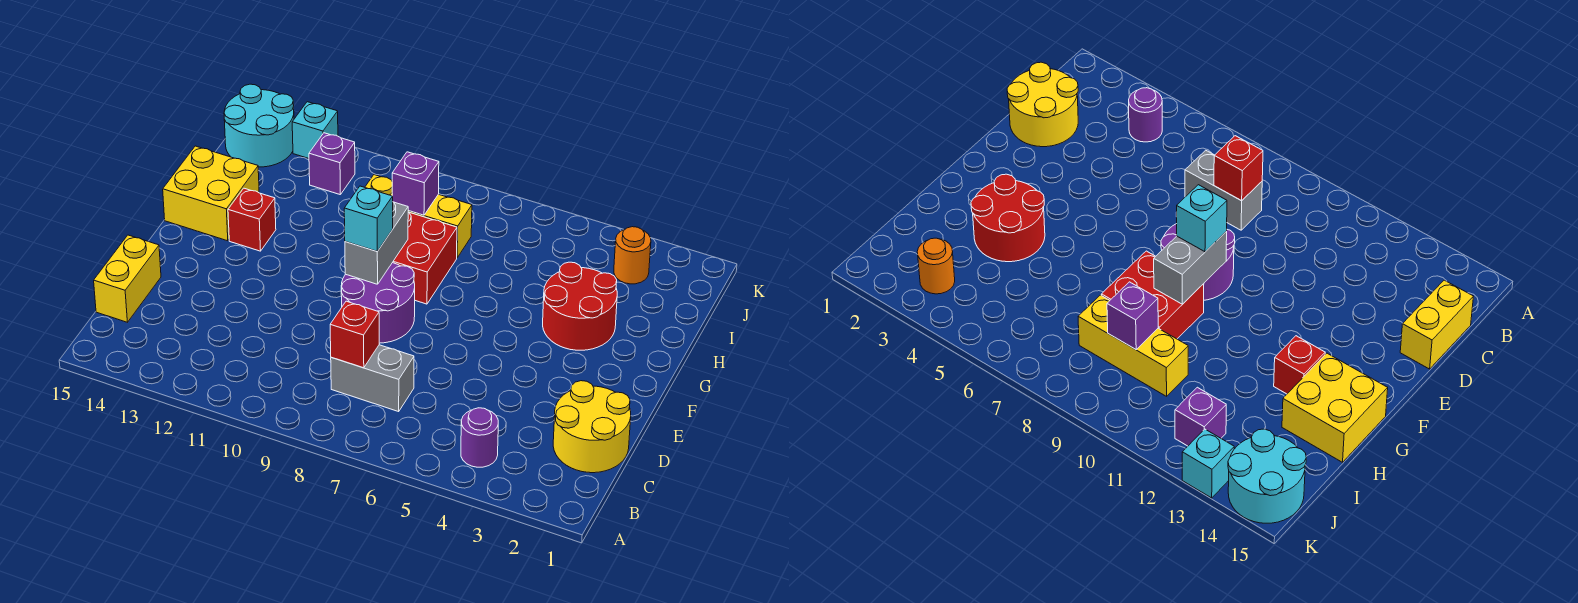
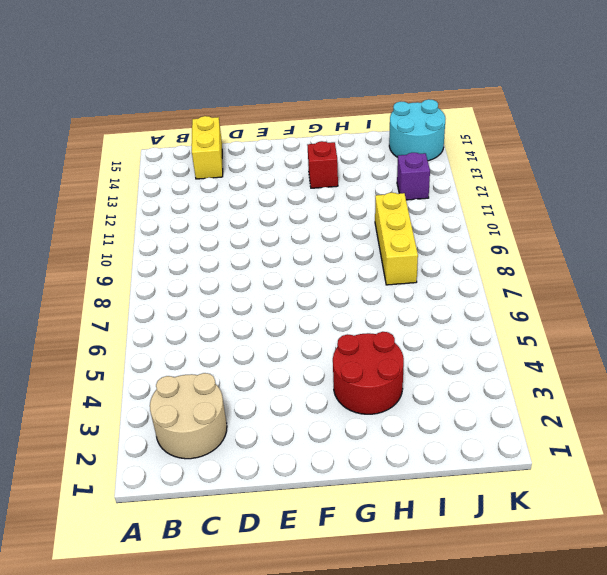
tan round brick B2:C3 level 1 -> yellow round brick C1:D2 level 1
yellow brick C14:C15 level 1 -> yellow brick C15:D15 level 1
none -> purple round brick B4 level 1
none -> grey brick C7:C8 level 1
none -> purple round brick E8:F9 level 1

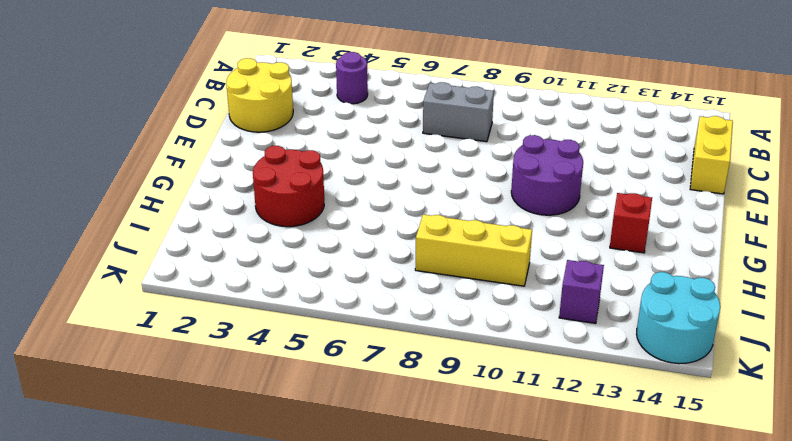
purple round brick E10:F11 level 1 -> purple round brick E8:F9 level 1
none -> red brick G8:H9 level 1
none -> yellow brick G14:H15 level 1
none -> orange round brick J3 level 1

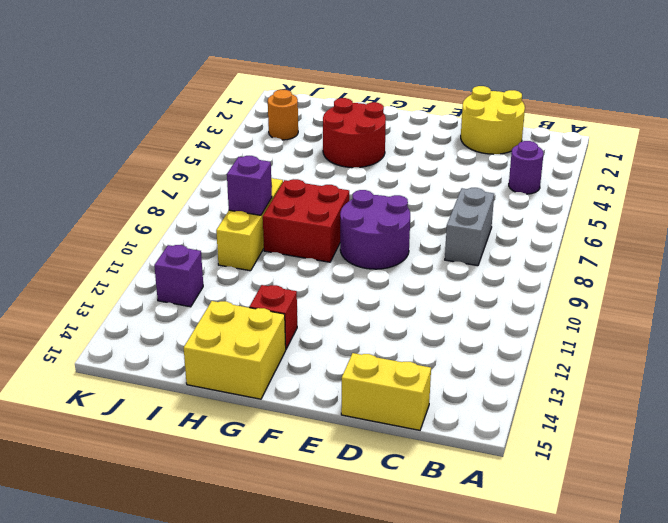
none -> cyan round brick J14:K15 level 1
none -> cyan brick K13 level 1
none -> red brick C8 level 2

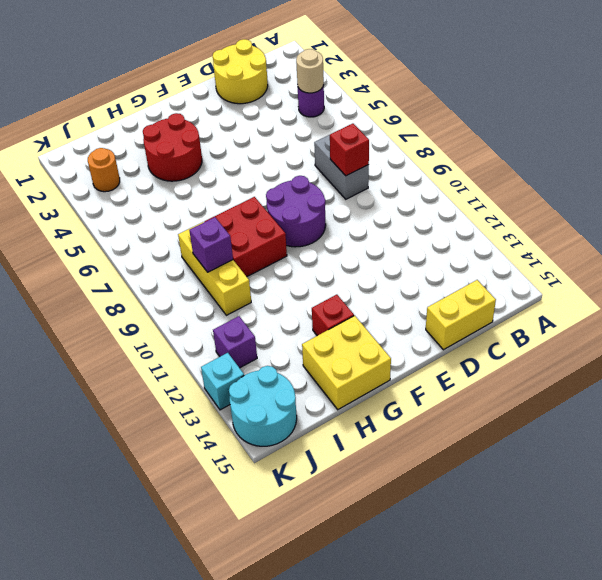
tan round brick B4 level 2 -> none
none -> grey brick F9:G9 level 2
none -> cyan brick F9 level 3

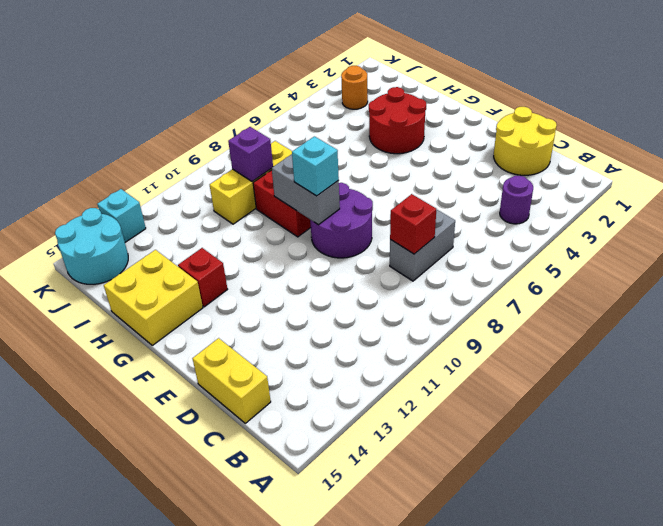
none -> purple brick J12 level 1

